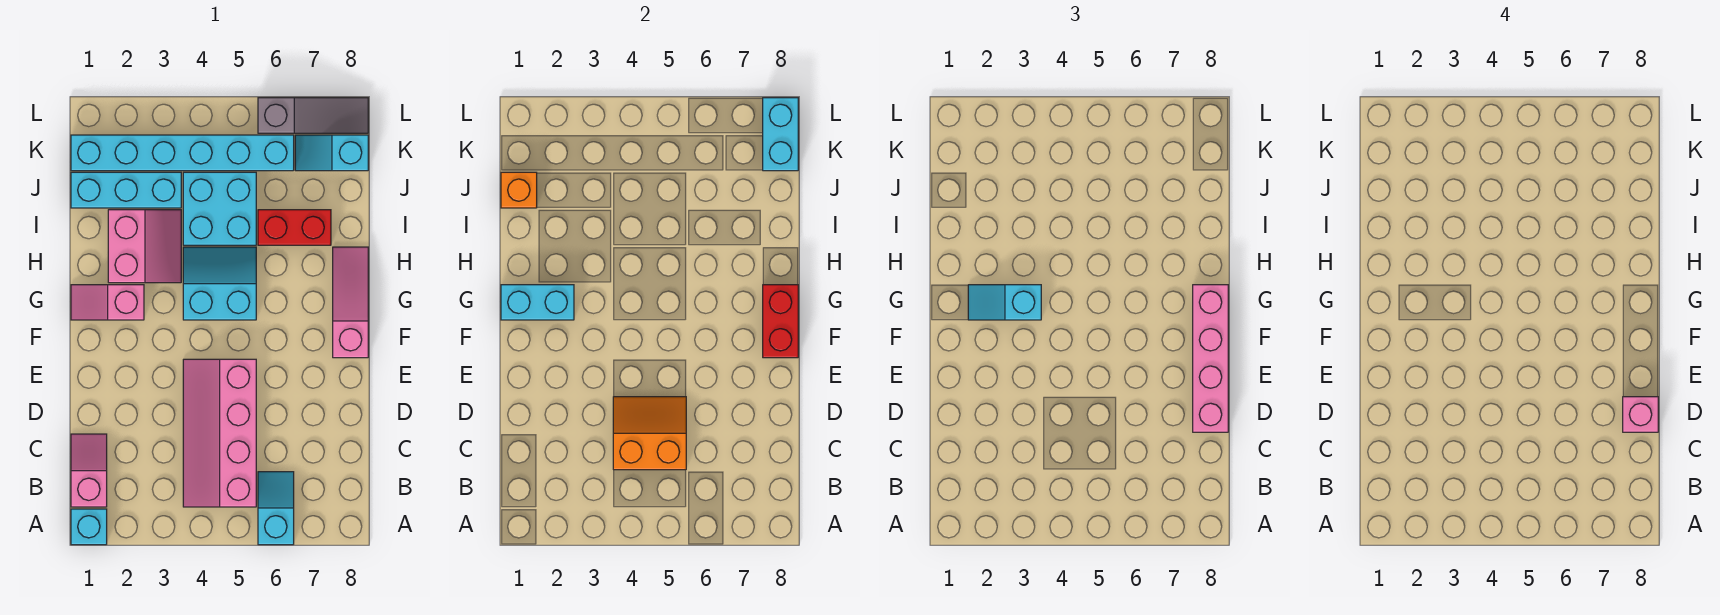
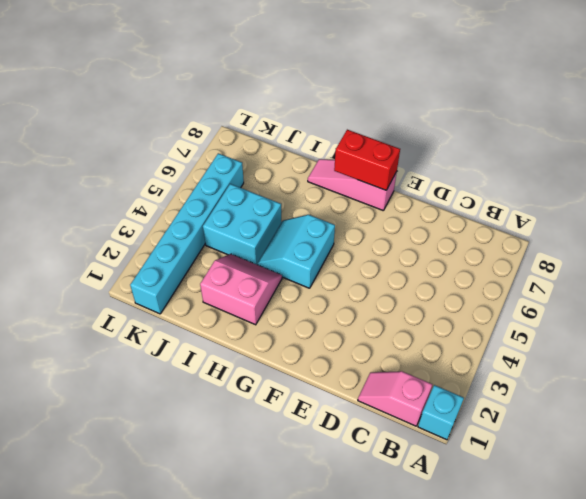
none -> cyan slope A6:B6 level 1 top A
none -> pink slope B4:E5 level 1 top 5
none -> pink slope G1:G2 level 1 top 2

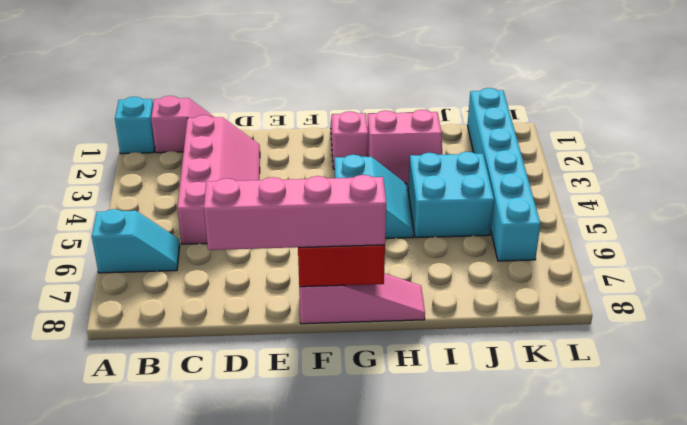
pink slope C2:D5 level 1 top C -> pink slope B4:E5 level 1 top 5
none -> red brick I6:I7 level 1
none -> cyan brick J1:J3 level 1
none -> cyan slope K7:K8 level 1 top 8

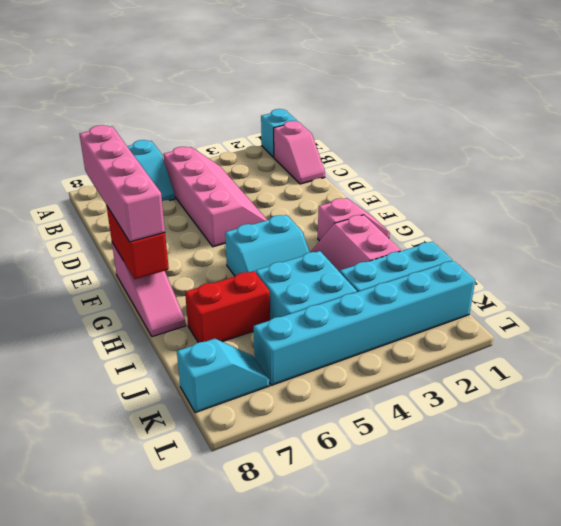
none -> grey slope L6:L8 level 1 top 6
none -> orange slope C4:D5 level 2 top C
none -> cyan brick G1:G2 level 2

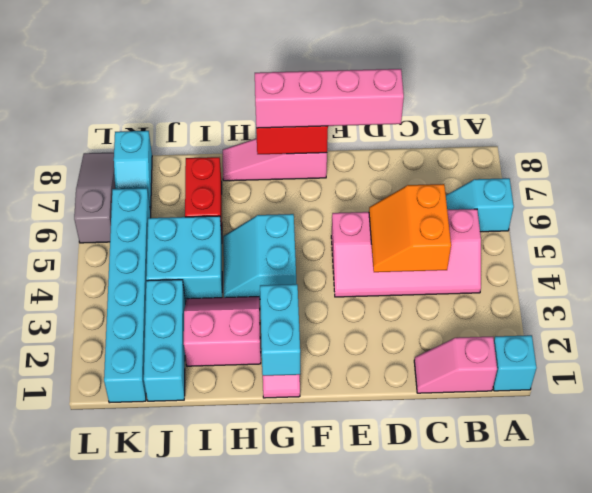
none -> orange brick J1 level 2
none -> cyan brick K8:L8 level 2
none -> cyan slope G2:G3 level 3 top 3

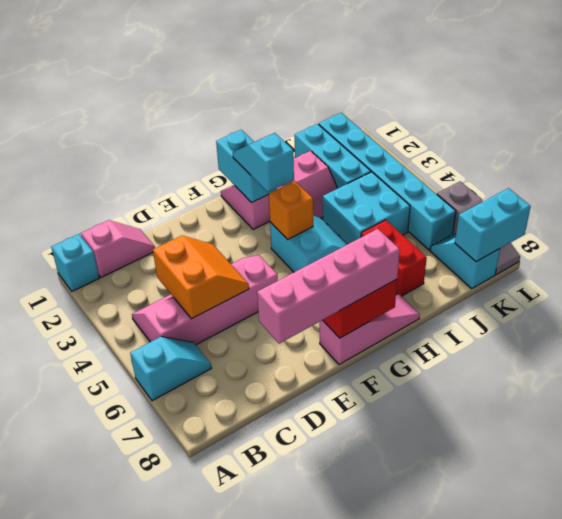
orange brick G4 level 2 -> orange brick J1 level 2
none -> pink brick D8 level 4

